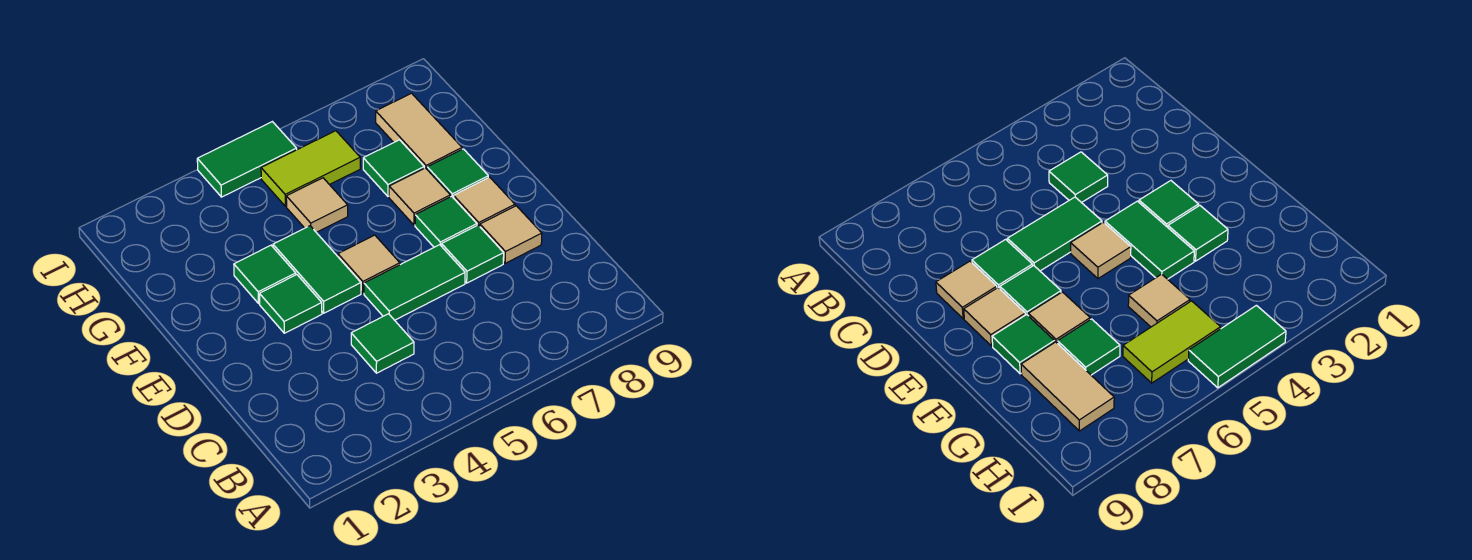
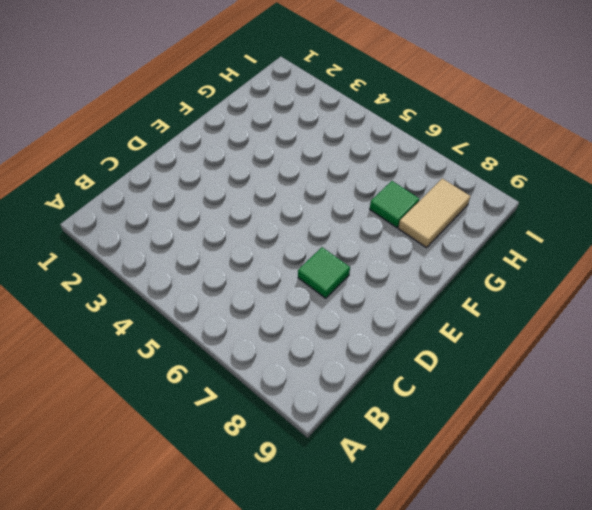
none -> green tile C4 level 1
none -> green tile D5:D6 level 1
none -> tan tile D8 level 1

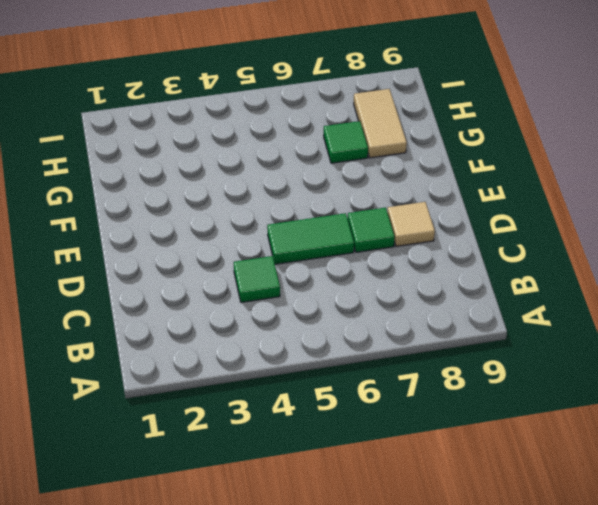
none -> green tile E3 level 1
none -> green tile E4:F4 level 1
none -> tan tile E5 level 1

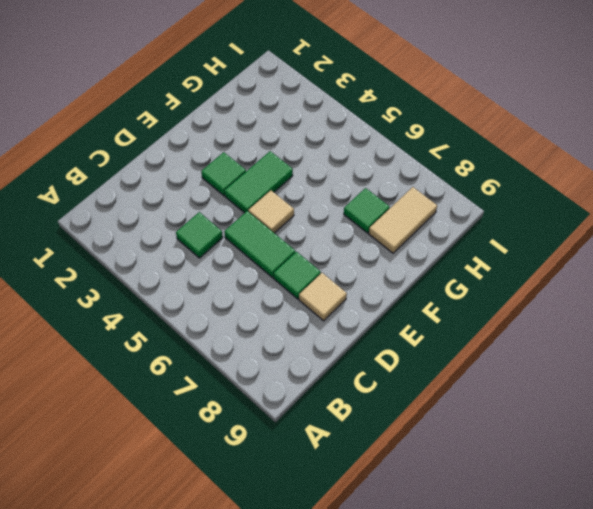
none -> green tile E7 level 1
none -> tan tile E8 level 1
none -> green tile F3 level 1

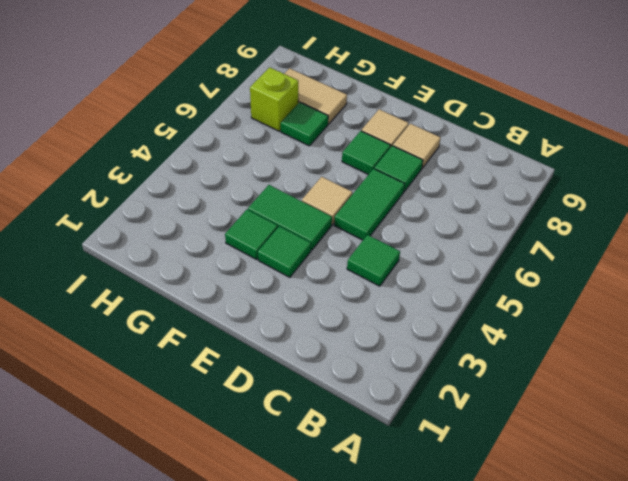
lime brick H7 level 1 -> none
none -> tan tile F7 level 1
none -> green tile F8 level 1
none -> tan tile G5 level 1

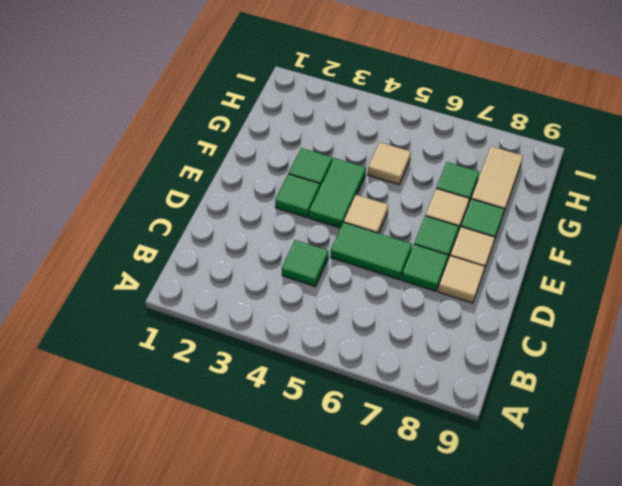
none -> lime tile H5:H6 level 1
none -> green tile I4:I5 level 1

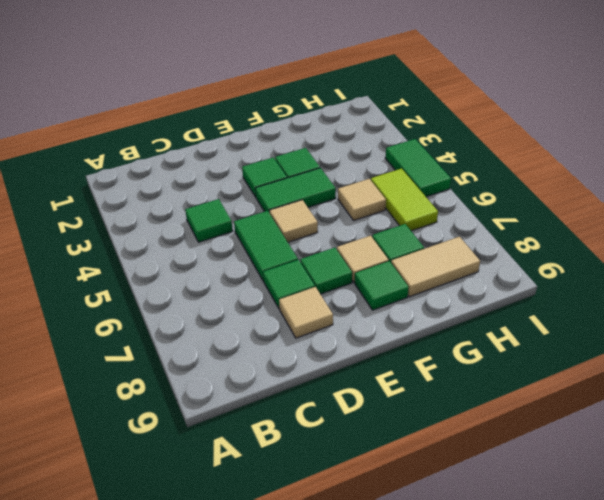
none -> tan tile E8 level 1

